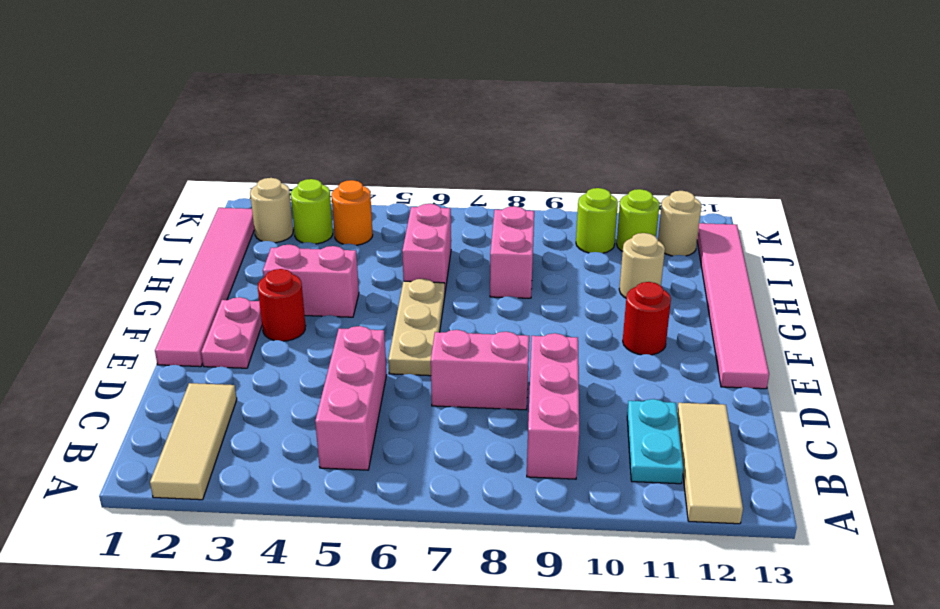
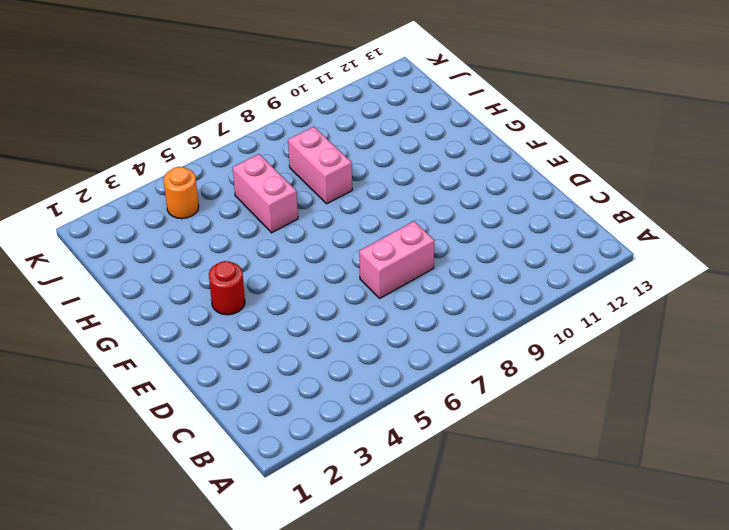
none -> tan tile A2:C2 level 1
none -> tan tile A12:C12 level 1
none -> pink brick B5:D5 level 1

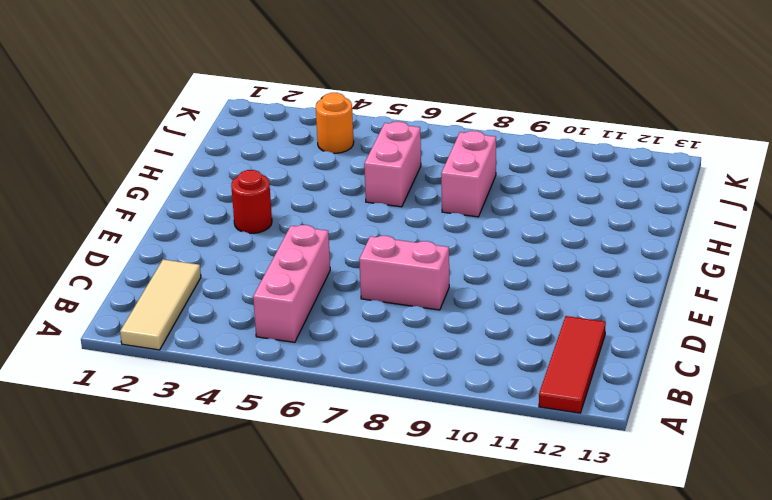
red tile A12:C12 level 1 -> tan tile A12:C12 level 1
none -> pink brick B9:D9 level 1
none -> cyan plate B11:C11 level 1
none -> pink tile E1:J1 level 1

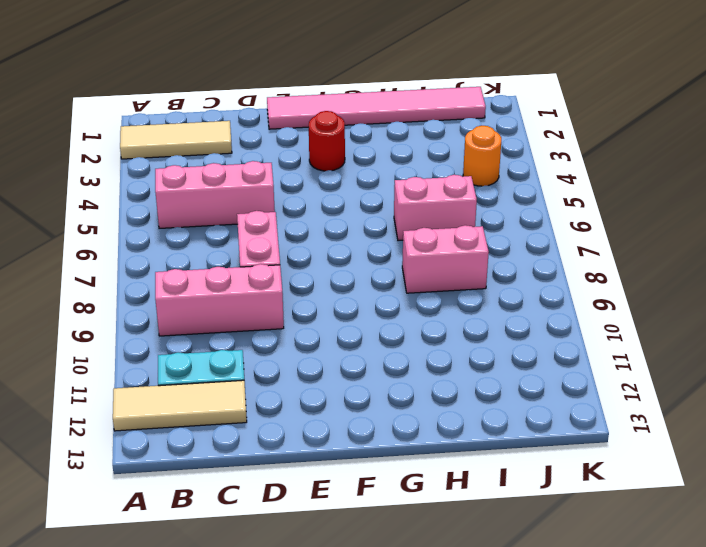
none -> pink plate E2:F2 level 1
none -> tan plate E6:G6 level 1
none -> pink tile E13:J13 level 1

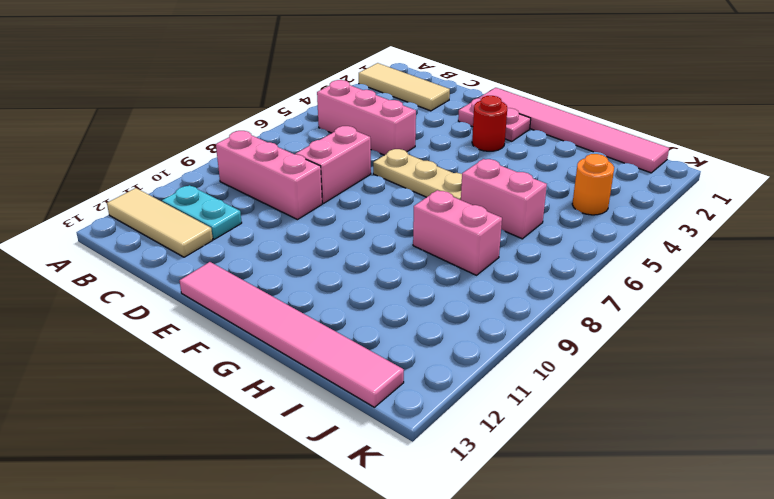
none -> red round brick F11 level 1
none -> pink brick G3:G4 level 1
none -> tan round brick H11 level 1

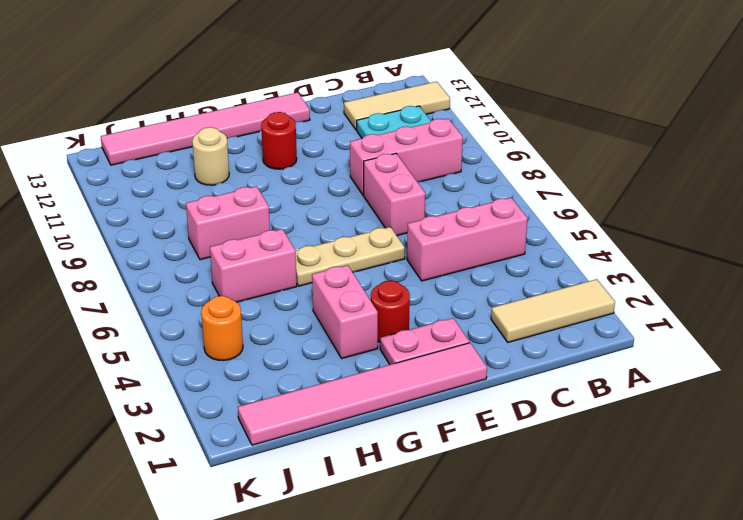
none -> tan round brick J2 level 1
none -> lime round brick J3 level 1
none -> lime round brick J10 level 1

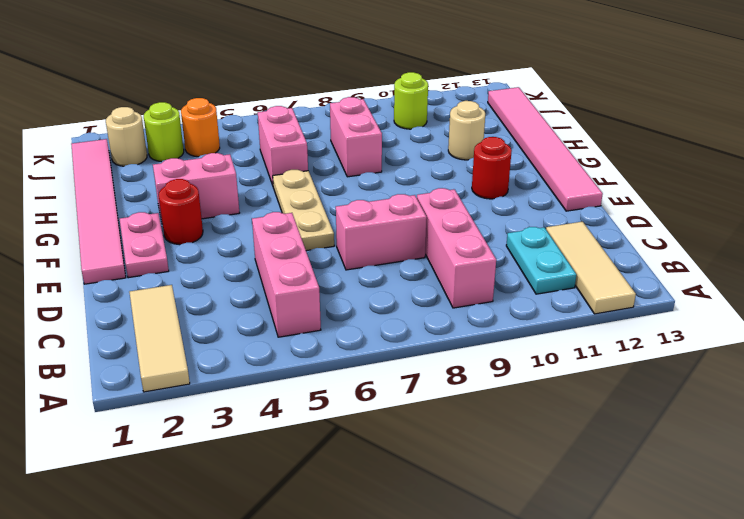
none -> lime round brick J11 level 1
none -> tan round brick J12 level 1

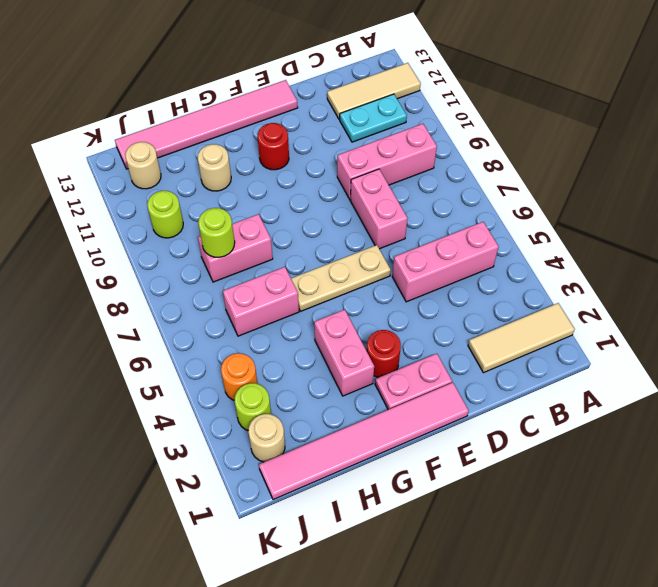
lime round brick I8 level 2 -> lime round brick J11 level 1

